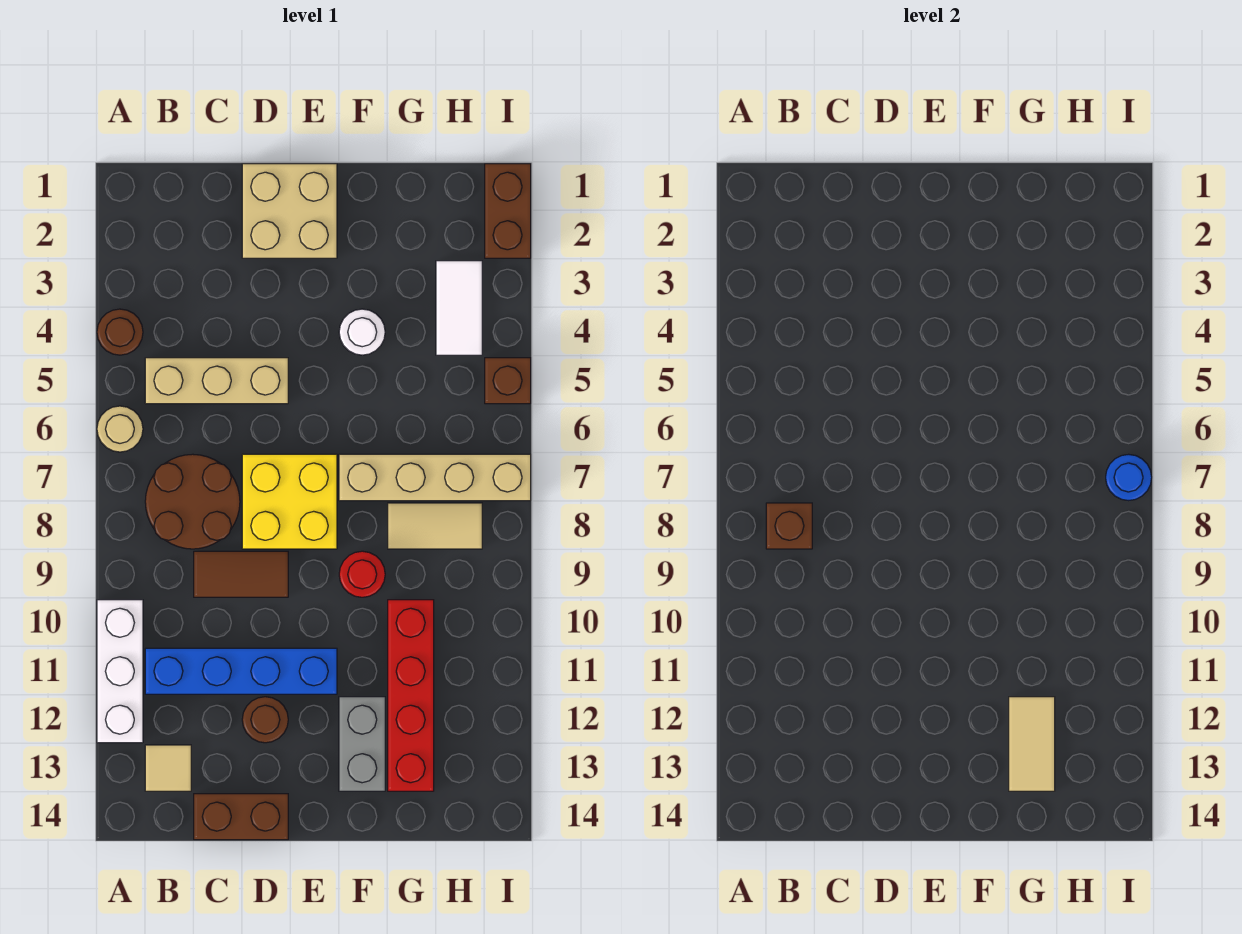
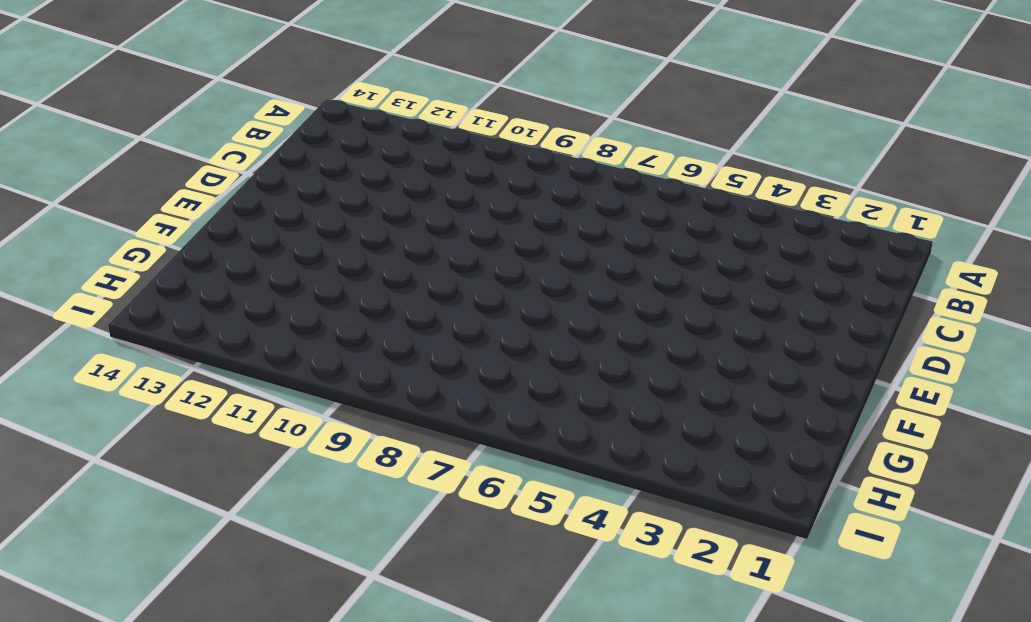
none -> brown round brick A4 level 1
none -> tan round brick A6 level 1
none -> white brick A10:A12 level 1

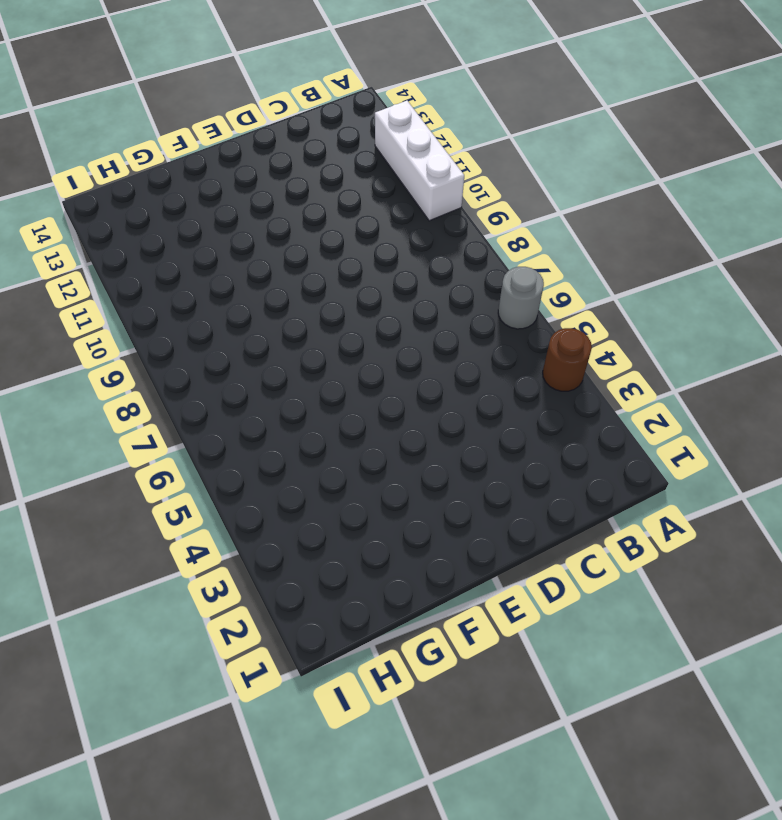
grey round brick A6 level 1 -> tan round brick A6 level 1
none -> tan brick B5:D5 level 1
none -> brown round brick B7:C8 level 1
none -> blue brick B11:E11 level 1

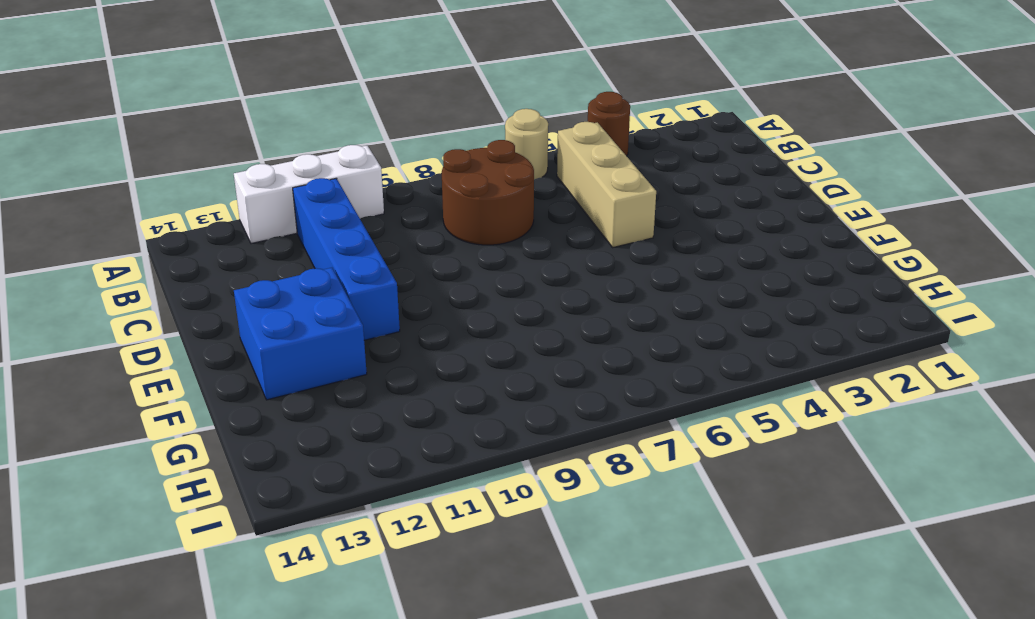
blue brick E12:F13 level 1 -> grey brick F12:F13 level 1
none -> tan tile B13 level 1
none -> brown tile C9:D9 level 1
none -> brown brick C14:D14 level 1

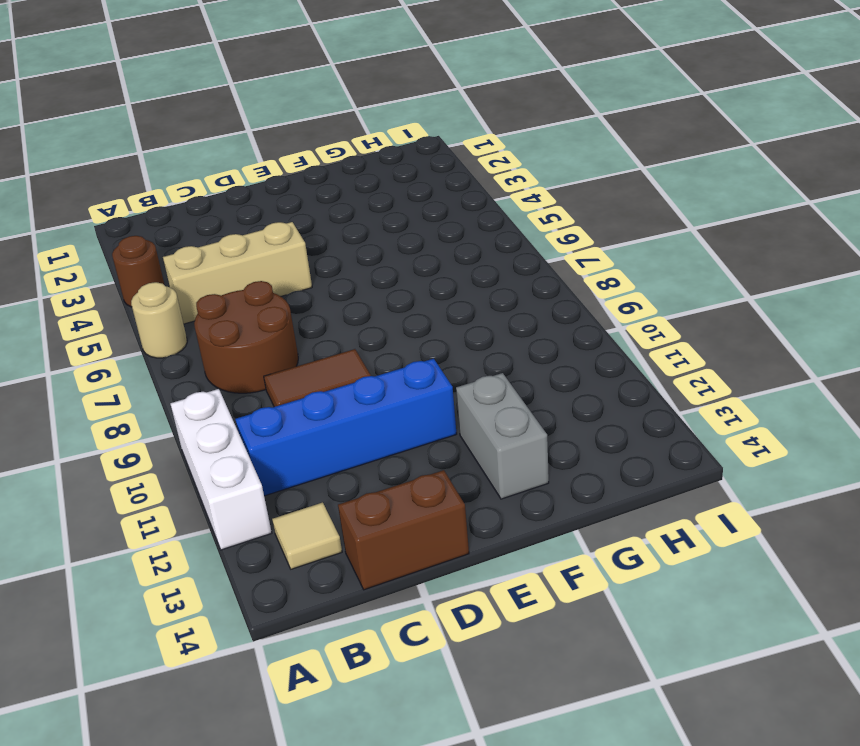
none -> tan brick D1:E2 level 1
none -> yellow brick D7:E8 level 1
none -> brown round brick D12 level 1

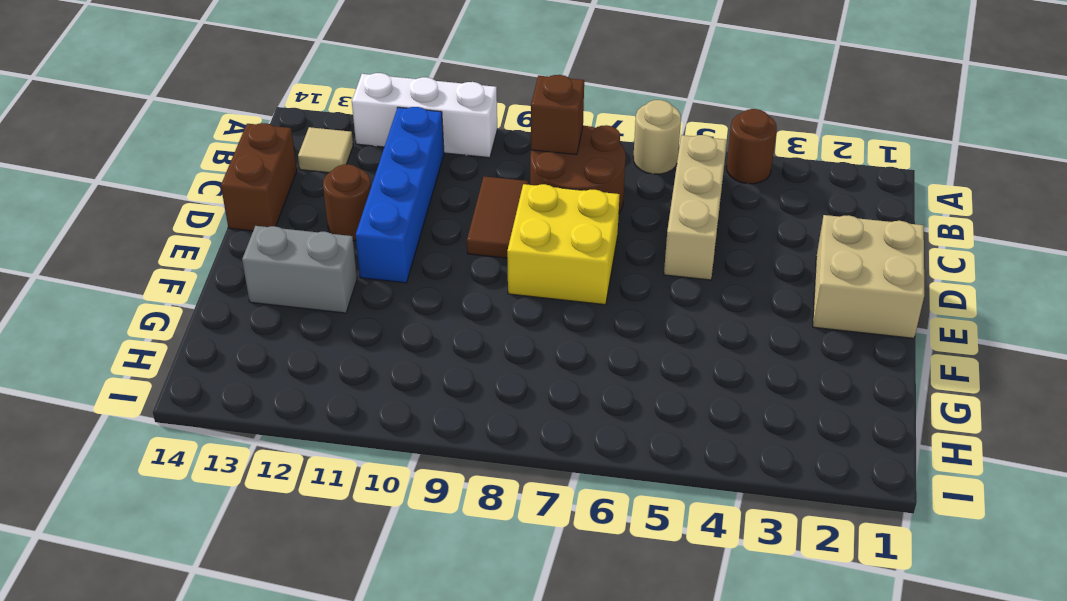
none -> white round brick F4 level 1
none -> tan brick F7:I7 level 1
none -> red round brick F9 level 1

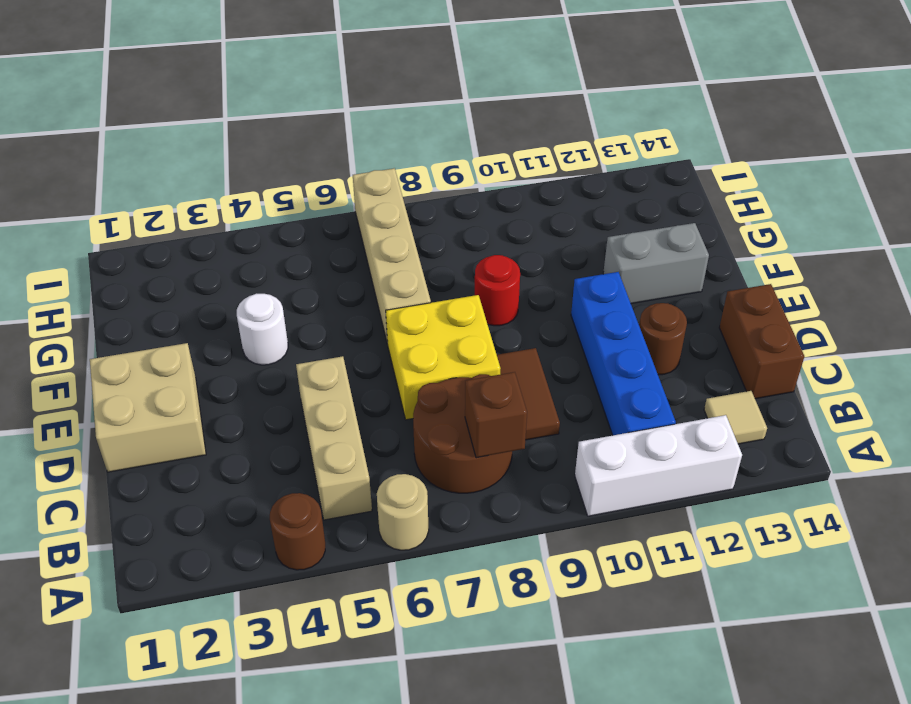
none -> tan tile G8:H8 level 1
none -> red brick G10:G13 level 1
none -> white tile H3:H4 level 1

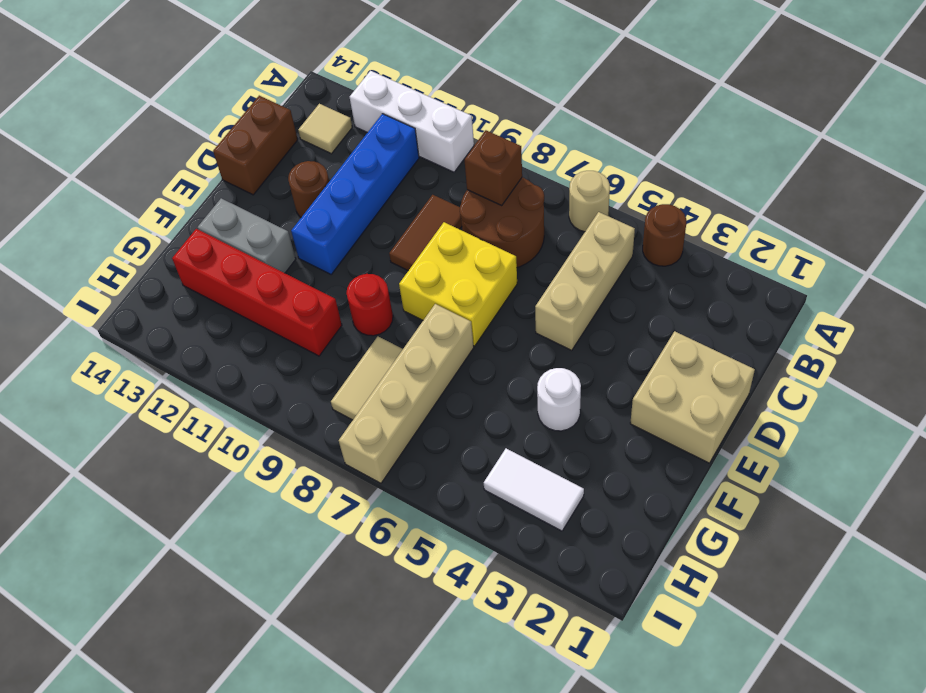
none -> brown brick I1:I2 level 1
none -> brown brick I5 level 1
none -> tan tile G12:G13 level 2

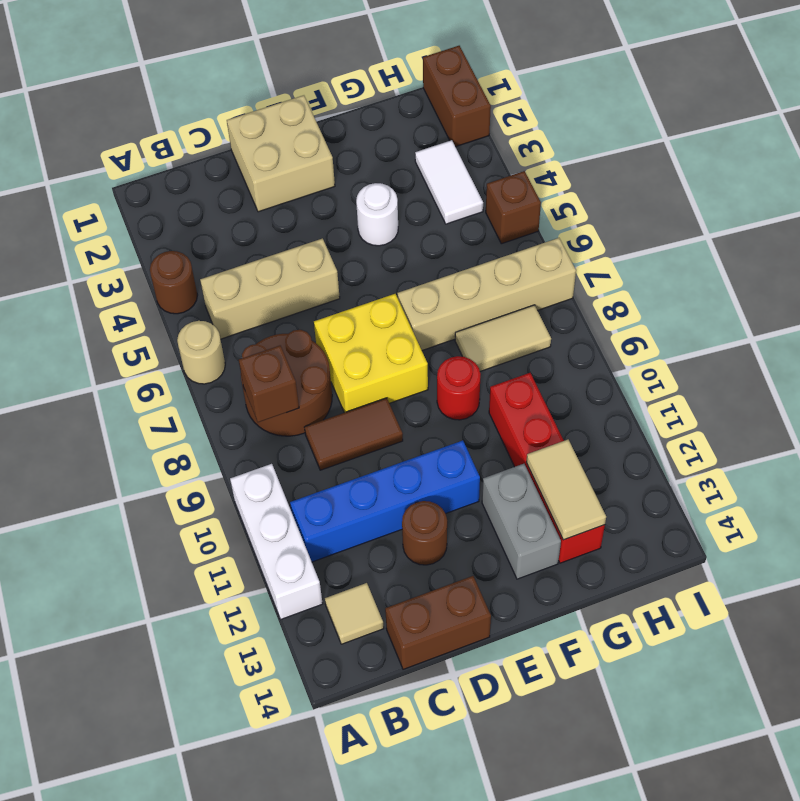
none -> blue round brick I7 level 2

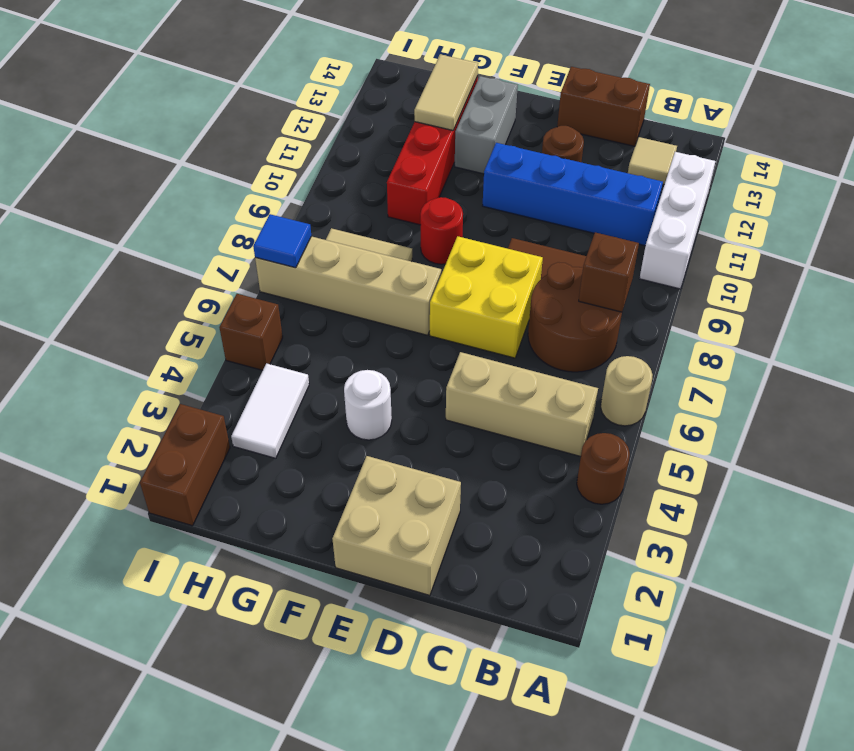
blue tile I7 level 2 -> blue round brick I7 level 2

